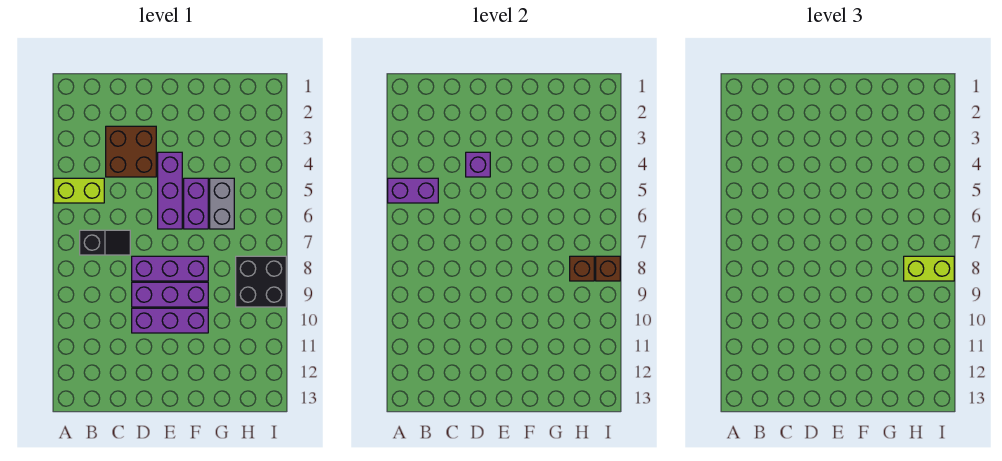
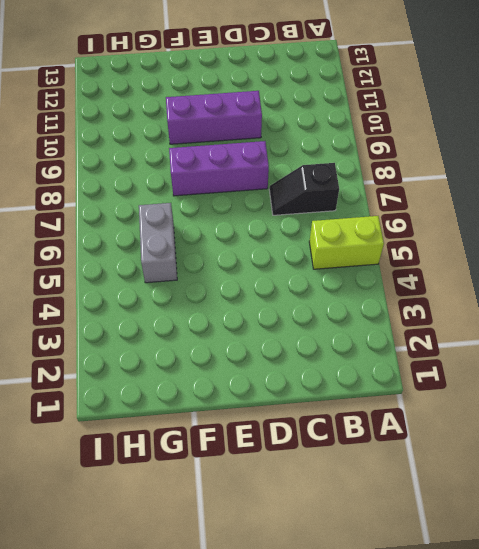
none -> brown brick C3:D4 level 1
none -> purple brick D9:F9 level 1
none -> purple brick E4:E6 level 1

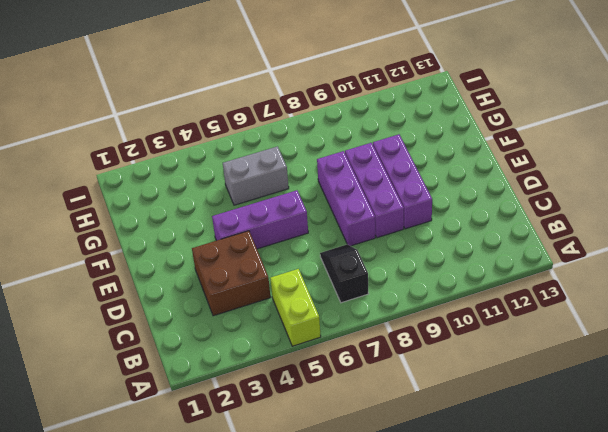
none -> purple brick F5:F6 level 1
none -> black brick H8:I9 level 1
none -> purple brick A5:B5 level 2

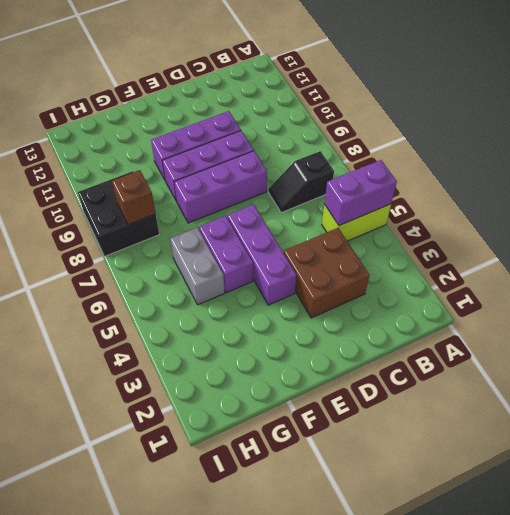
none -> purple brick D4 level 2
none -> brown brick I8 level 2
none -> lime brick H8:I8 level 3

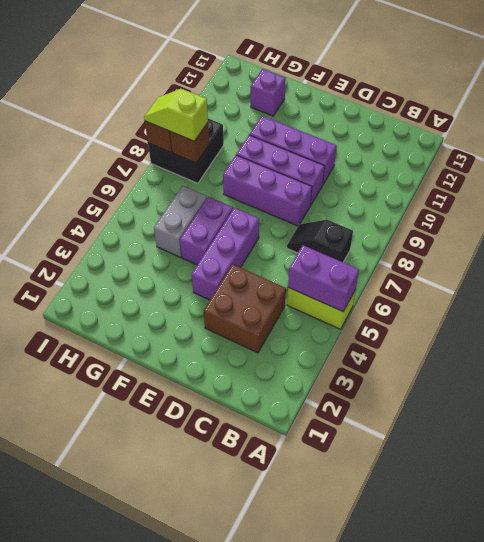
purple brick G12 level 1 -> purple brick D4 level 2
lime slope H8:I8 level 3 top H -> lime brick H8:I8 level 3

